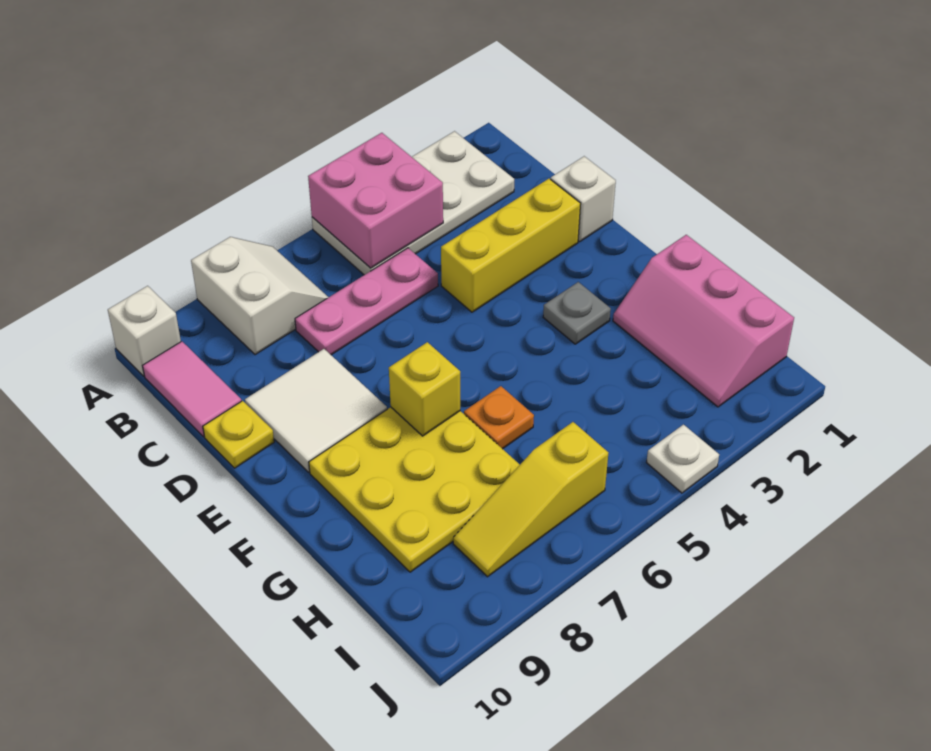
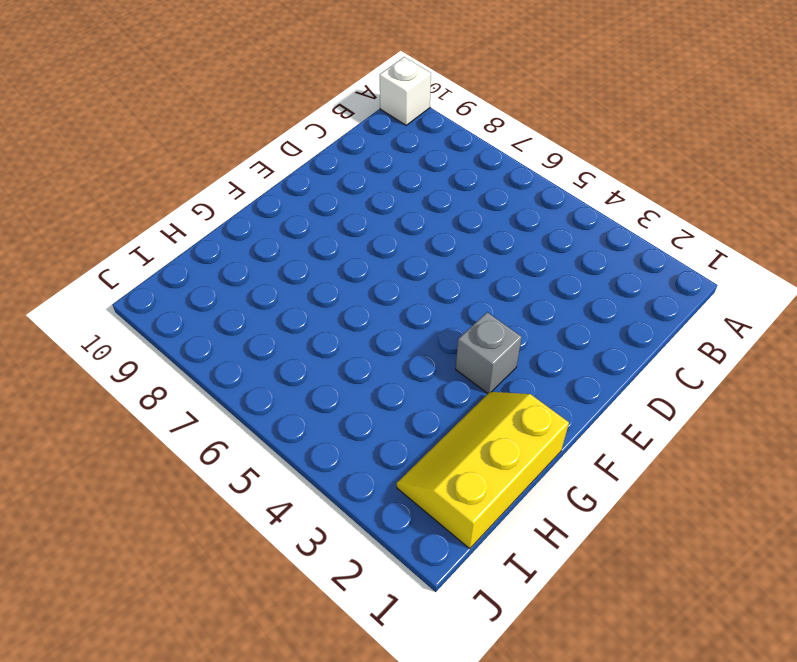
grey brick F3 level 1 -> grey plate F3 level 1
yellow slope G1:I2 level 1 top 1 -> pink slope G1:I2 level 1 top 1
none -> white plate A2:B5 level 1
none -> white slope A7:B8 level 1 top 8
none -> pink tile B10:C10 level 1

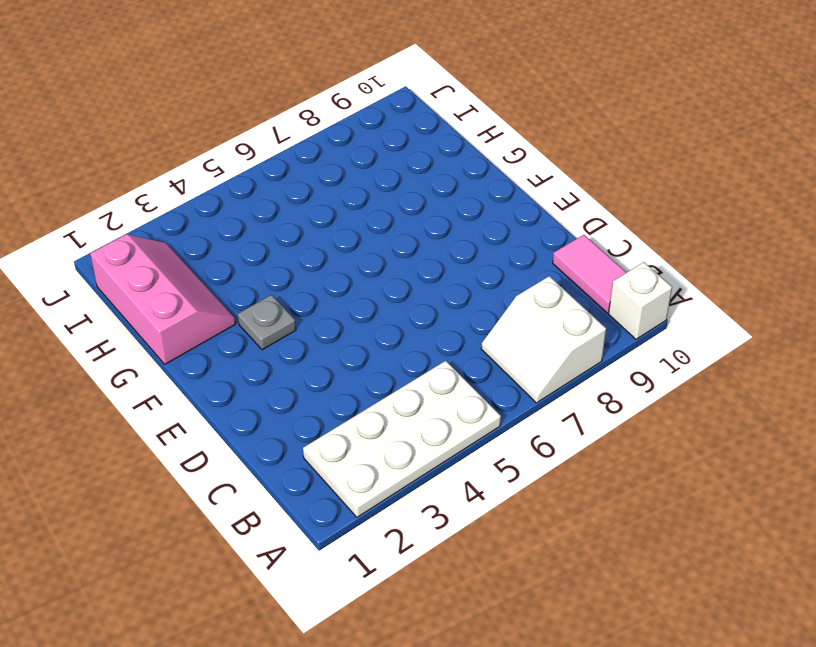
none -> pink plate C5:C7 level 1
none -> white brick D1 level 1
none -> yellow brick D2:D4 level 1

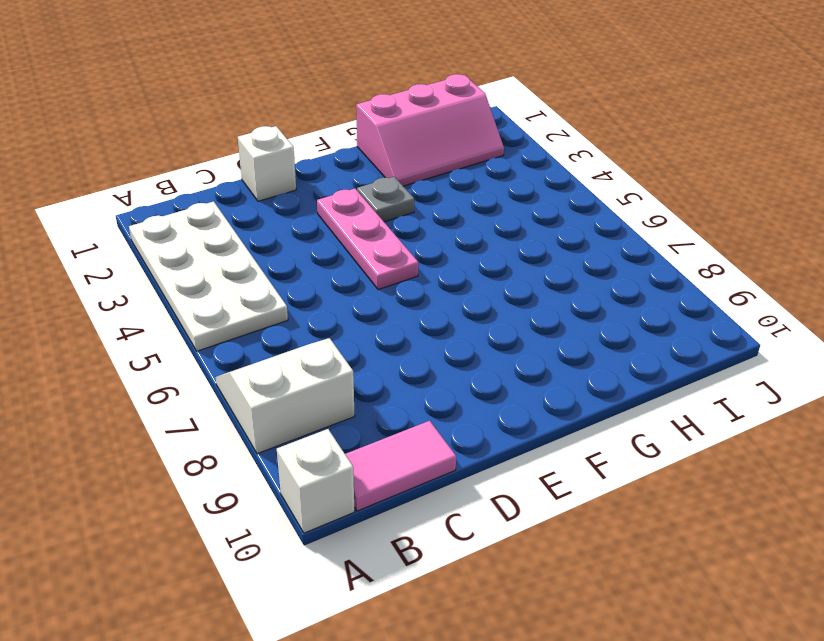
pink plate E3:E5 level 1 -> pink plate C5:C7 level 1
none -> yellow brick D2:D4 level 1
none -> white tile D8:E9 level 1
none -> yellow plate D10 level 1

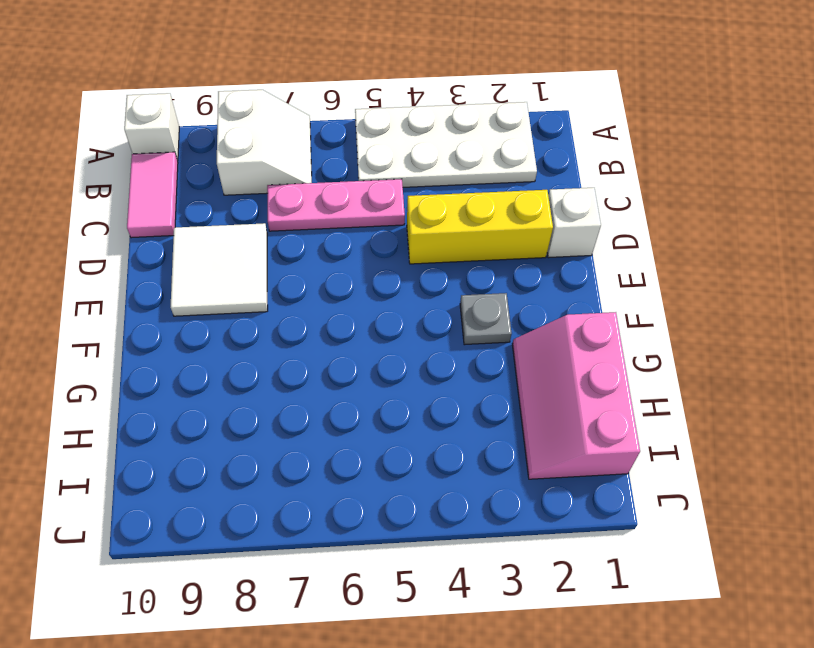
none -> yellow plate D10 level 1
none -> yellow plate F7:H9 level 1
none -> orange plate G6 level 1

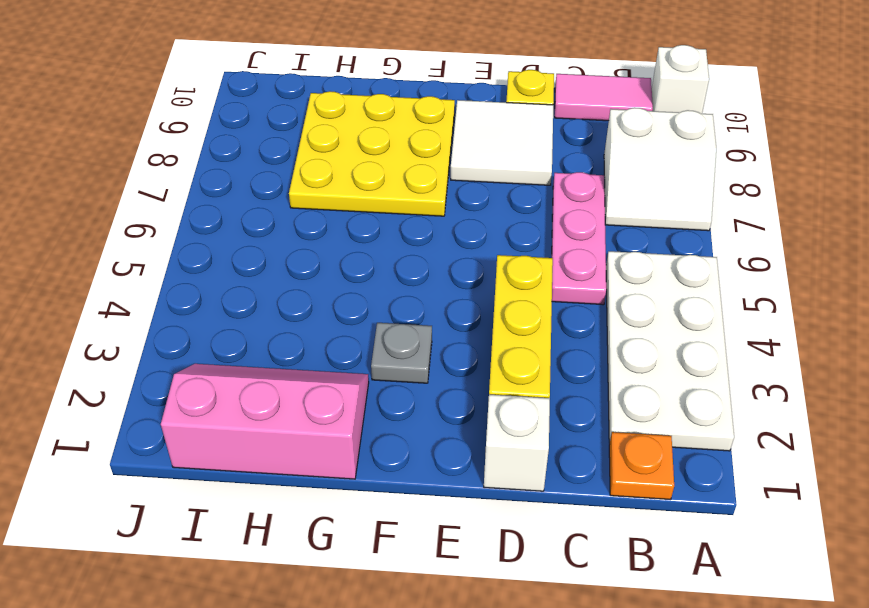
orange plate B1 level 1 -> orange plate G6 level 1
none -> yellow slope I6:I8 level 1 top 6
none -> white plate J4 level 1
none -> pink brick A4:B5 level 2

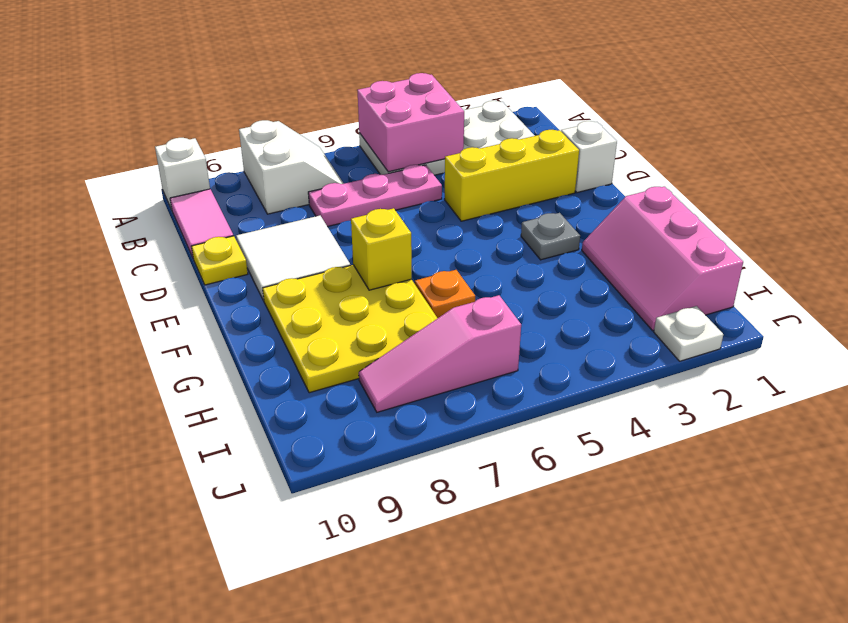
pink slope I6:I8 level 1 top 6 -> yellow slope I6:I8 level 1 top 6
white plate J2 level 1 -> white plate J4 level 1

